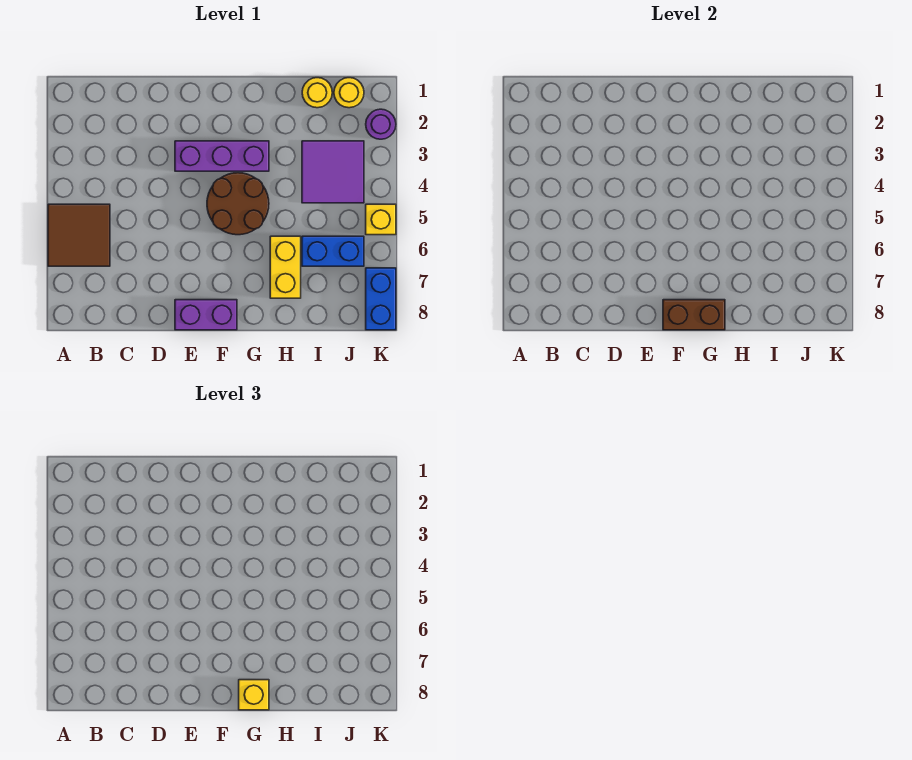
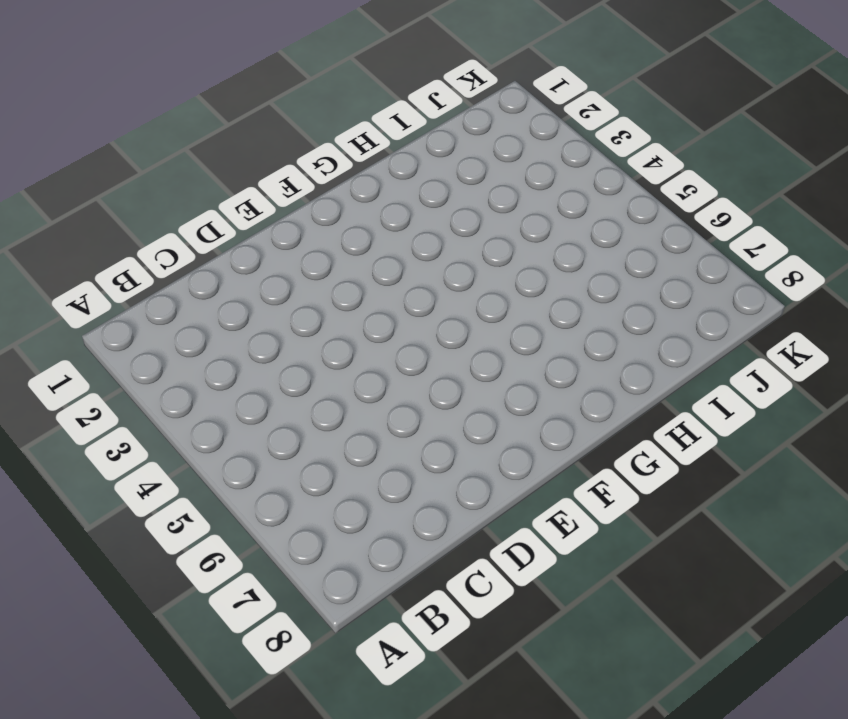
none -> brown tile A5:B6 level 1
none -> purple brick E3:G3 level 1
none -> purple brick E8:F8 level 1

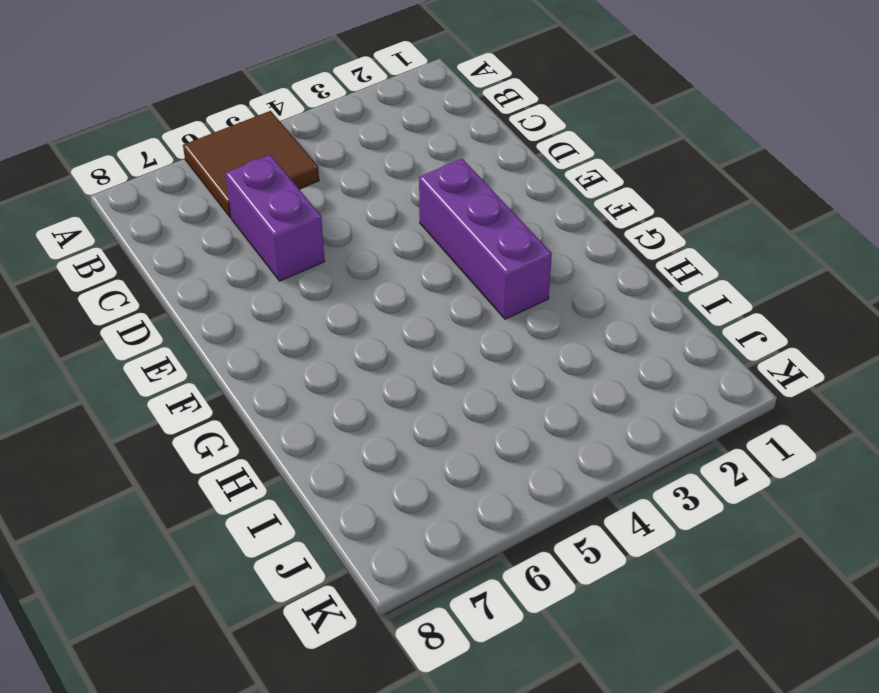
purple brick C6:D6 level 1 -> purple brick E8:F8 level 1
none -> brown round brick F4:G5 level 1
none -> yellow brick H6:H7 level 1
none -> yellow round brick I1 level 1

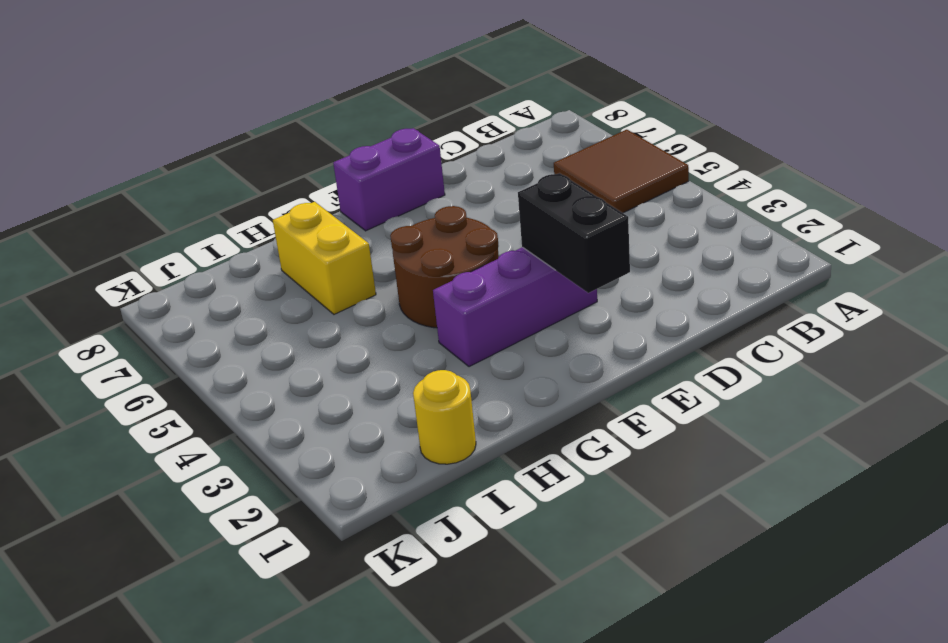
black brick E2:E3 level 2 -> none
none -> purple tile I3:J4 level 1
none -> blue brick I6:J6 level 1
none -> yellow round brick J1 level 1

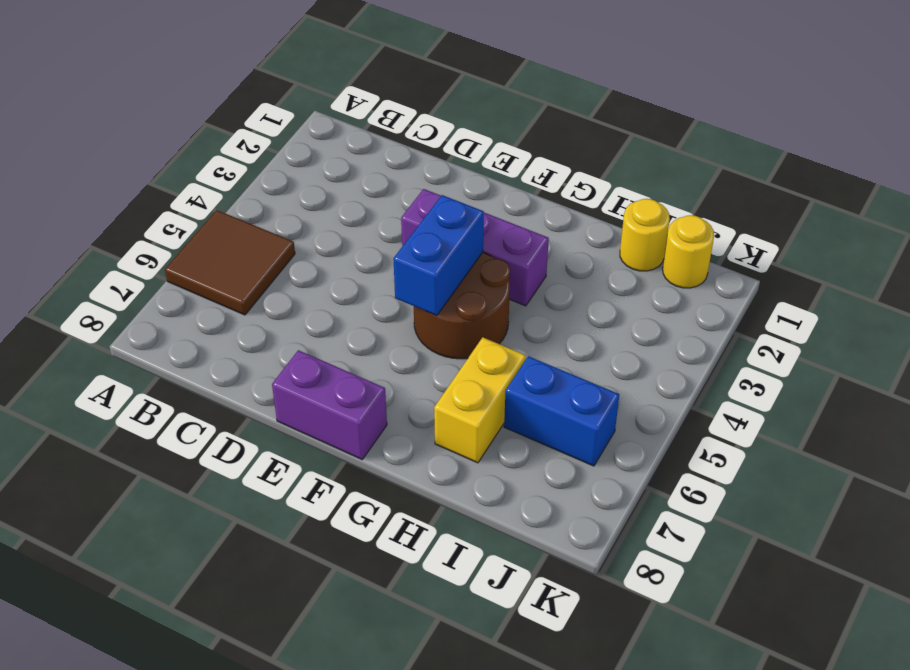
blue brick F4:F5 level 2 -> blue brick K7:K8 level 1
none -> purple tile I3:J4 level 1
none -> purple round brick K2 level 1
none -> yellow brick K5 level 1

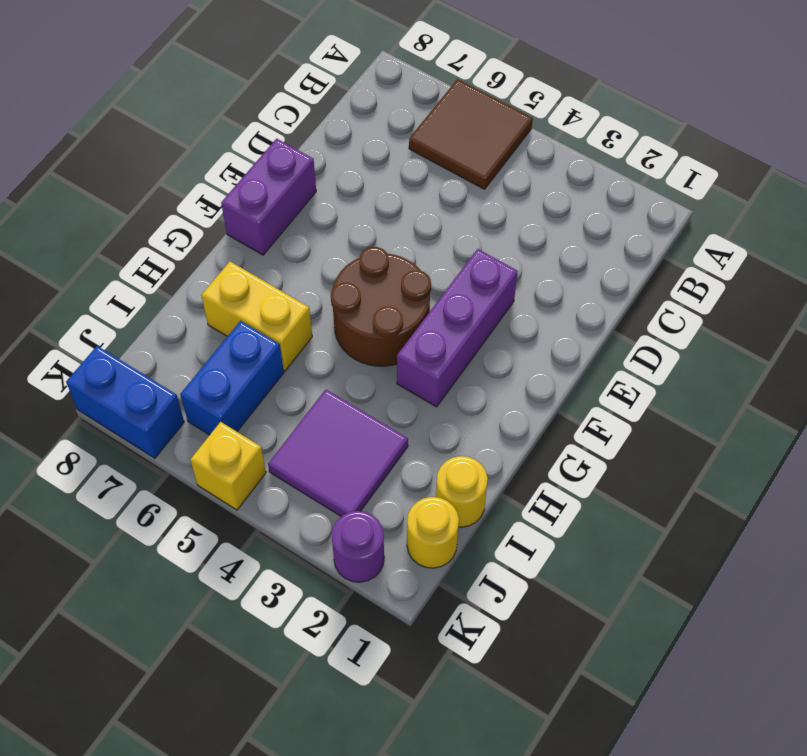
none -> brown brick F8:G8 level 2
none -> yellow brick G8 level 3

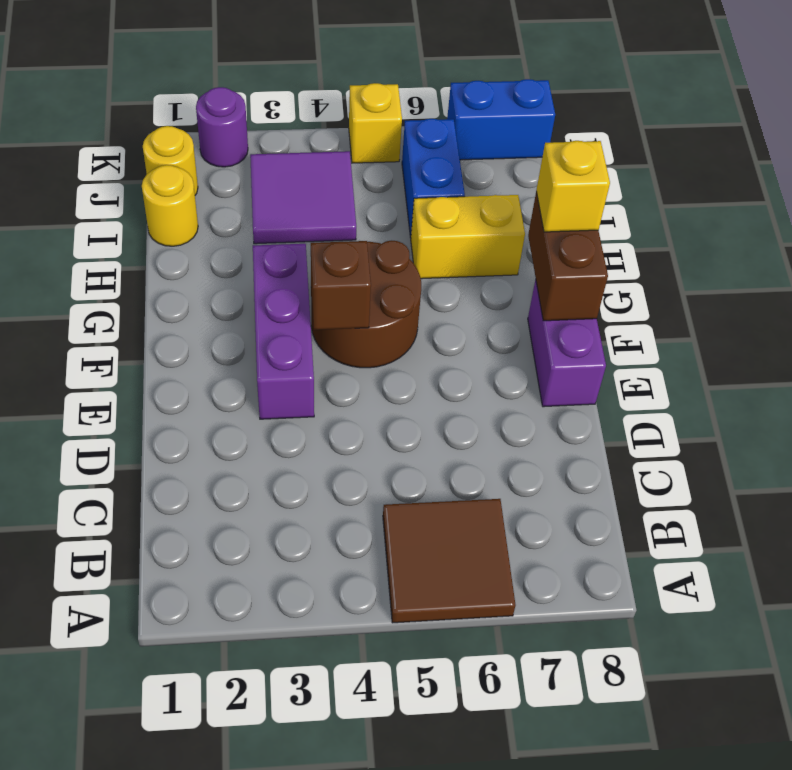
brown brick F4 level 2 -> none

